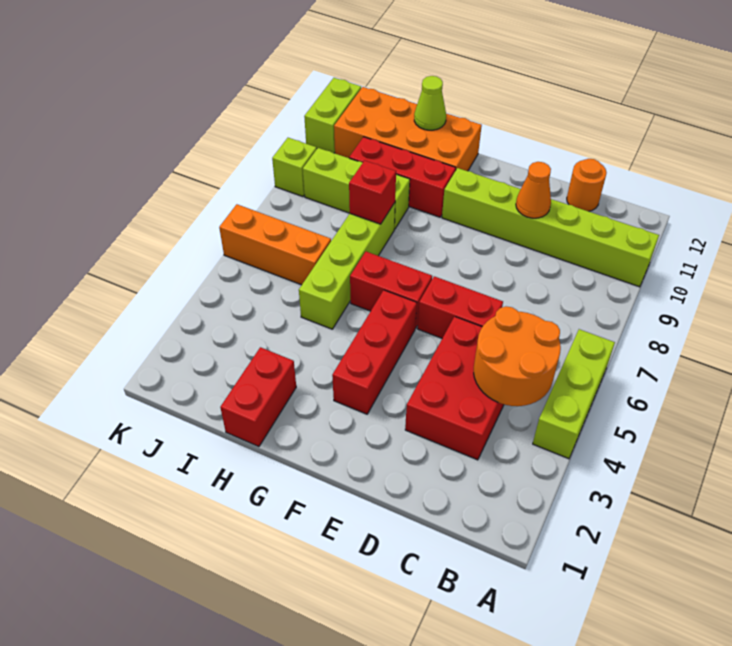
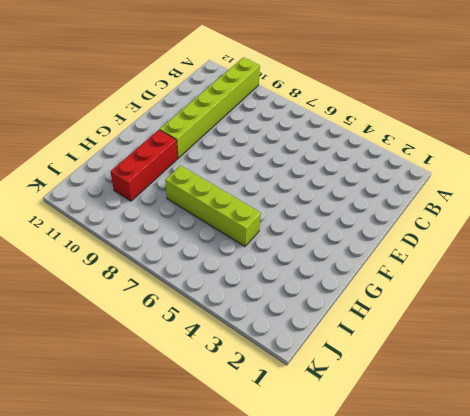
none -> lime brick A4:A6 level 1
none -> red brick C3:D5 level 1
none -> orange round brick C12 level 1

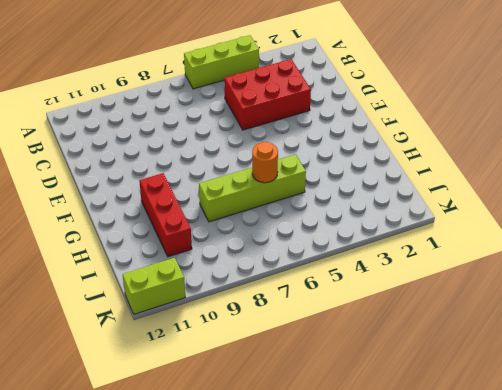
orange round brick H6 level 2 -> orange round brick C12 level 1
none -> lime brick A10:F10 level 1
none -> red brick D6:E6 level 1
none -> red brick F3:F5 level 1

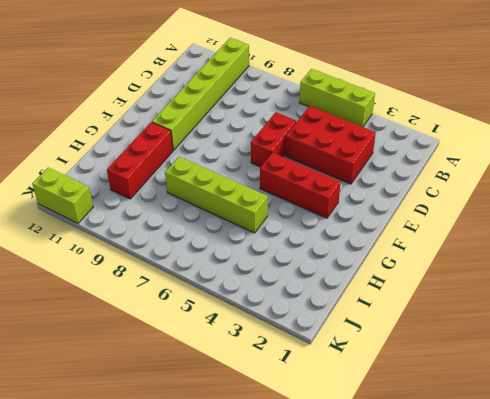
none -> orange round brick C12 level 1
none -> red brick F6:G6 level 1
none -> orange brick G11:J12 level 1

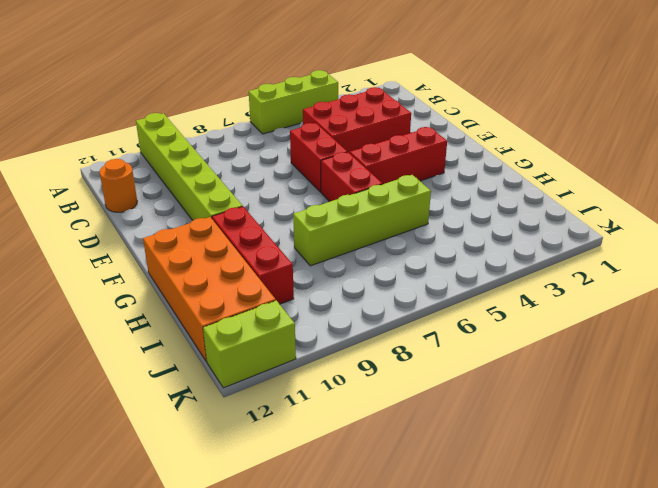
none -> red brick H1:H2 level 1
none -> lime brick H9:J9 level 1
none -> orange brick I6:K6 level 1

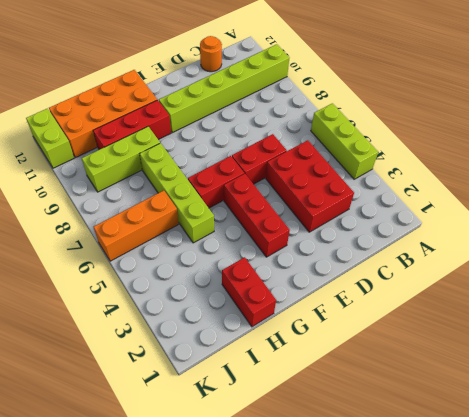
none -> lime brick K9 level 1
none -> orange round brick B4:C5 level 2
none -> orange cone D10 level 2

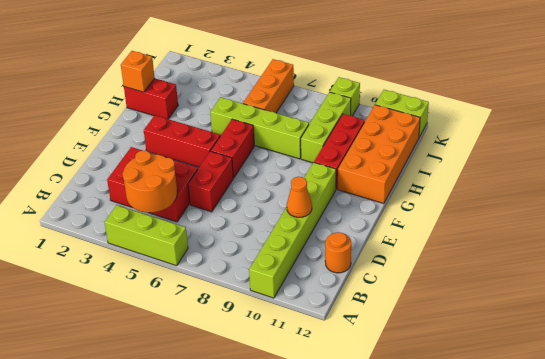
orange brick H1 level 2 -> none
none -> red brick H8 level 2
none -> lime cone H12 level 2

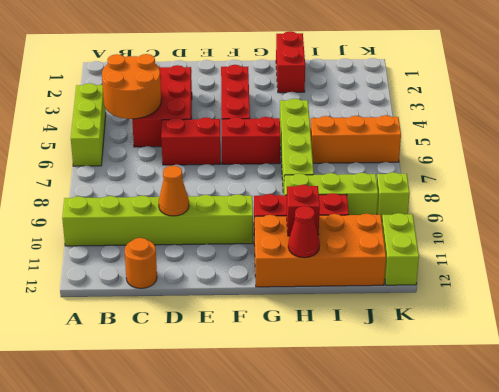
red brick H11 level 2 -> red brick H8 level 2
red cone H12 level 2 -> lime cone H12 level 2

